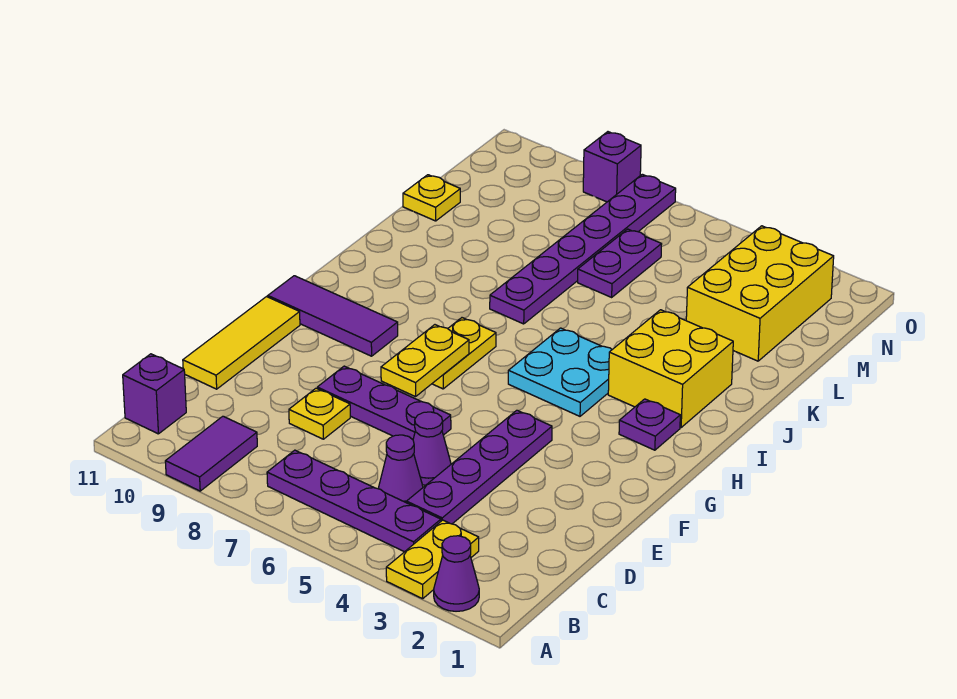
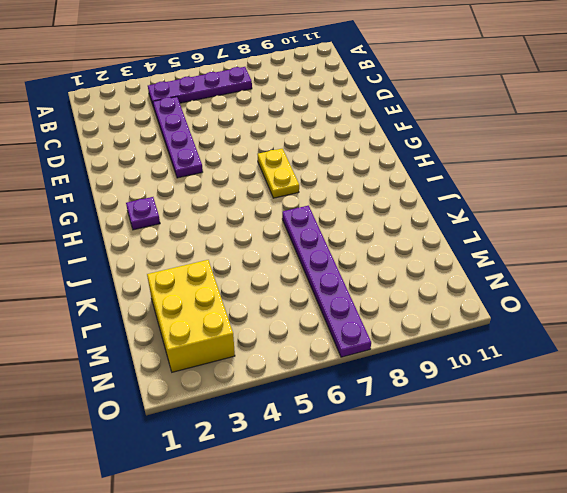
none -> purple cone A2 level 1
none -> yellow plate A3:B3 level 1
none -> purple tile A9:B9 level 1

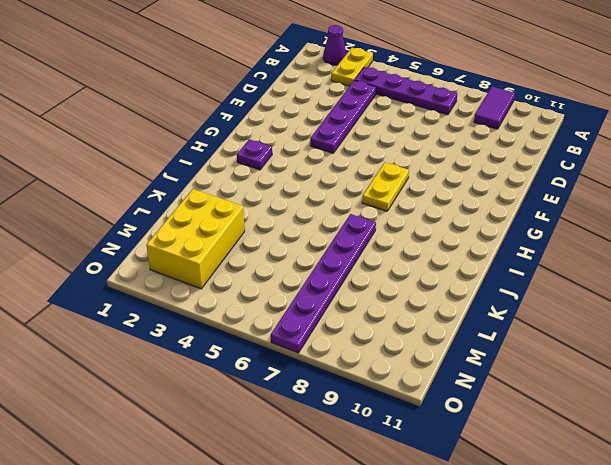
none -> purple brick B11 level 1
none -> purple cone C5 level 1
none -> purple cone D5 level 1

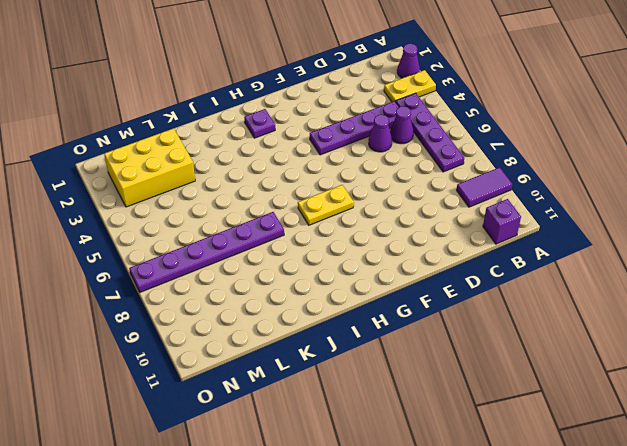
none -> yellow plate D8 level 1
none -> yellow tile D11:F11 level 1
none -> purple plate E6:E8 level 1

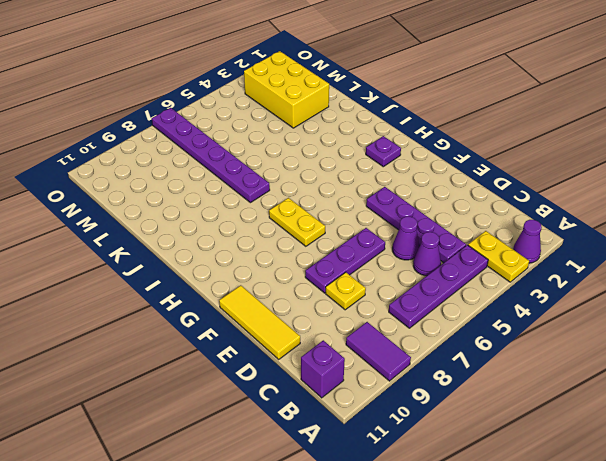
none -> purple tile G9:G11 level 1
none -> cyan plate H4:I5 level 1
none -> yellow brick I2:J3 level 1

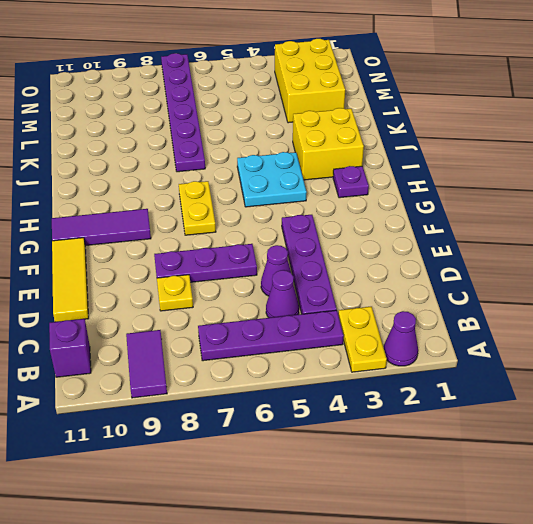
none -> purple plate L6:M6 level 1
none -> yellow plate L11 level 1
none -> purple brick O8 level 1

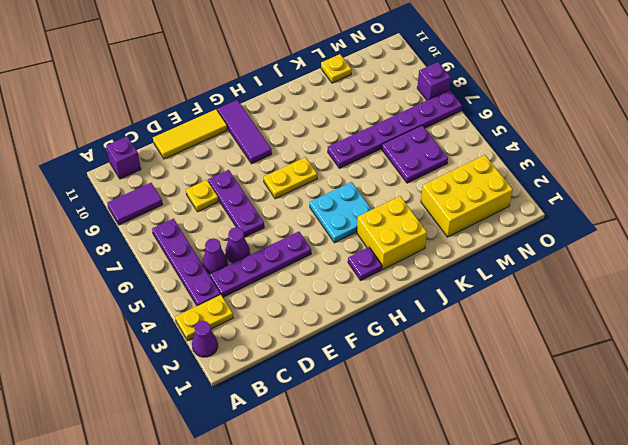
purple plate L5:M6 level 1 -> purple plate L6:M6 level 1
none -> yellow plate F7:G7 level 2

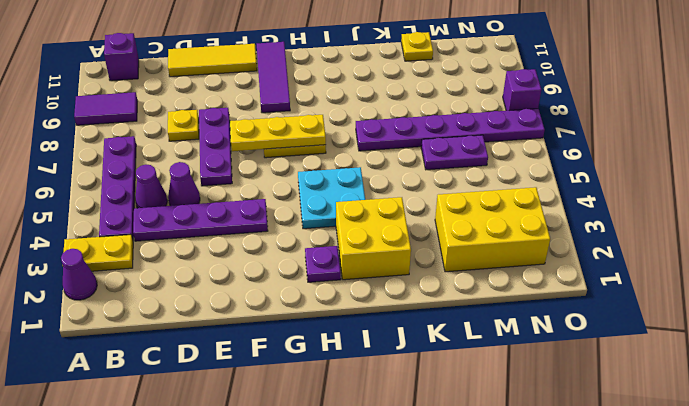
yellow plate F7:H7 level 2 -> yellow plate F7:G7 level 2

